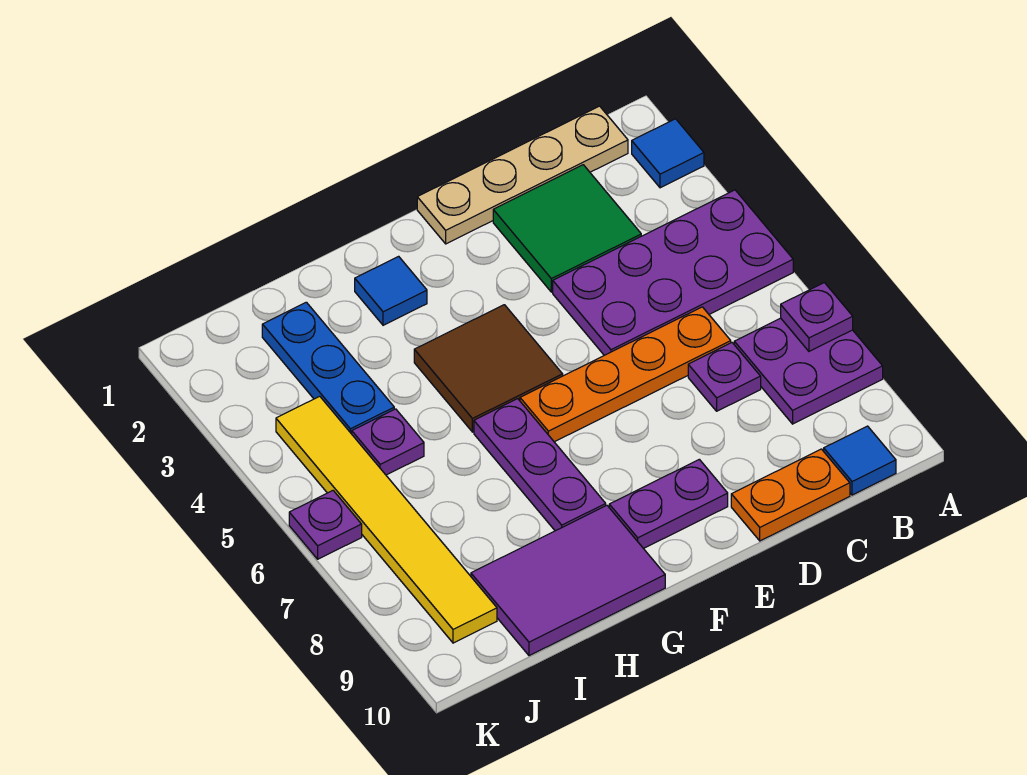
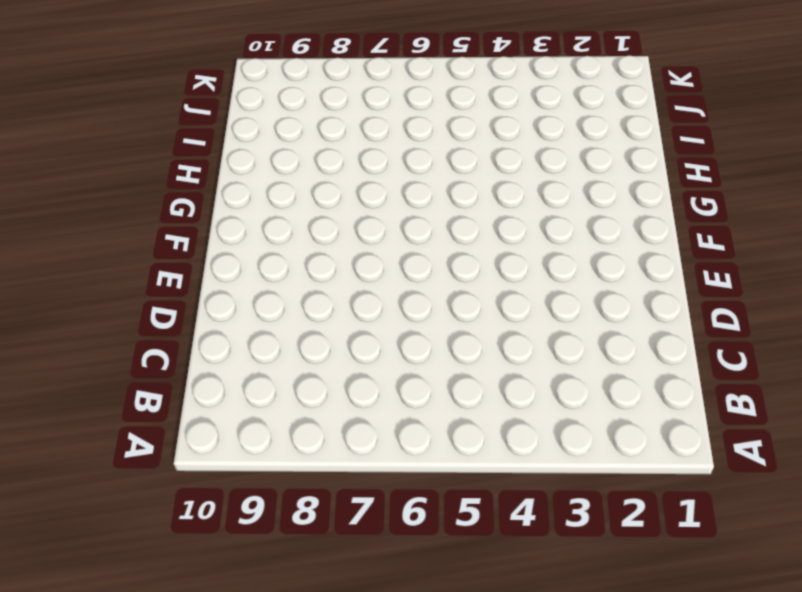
none -> blue tile A2 level 1
none -> purple plate A4:D5 level 1
none -> purple plate A7:B8 level 1

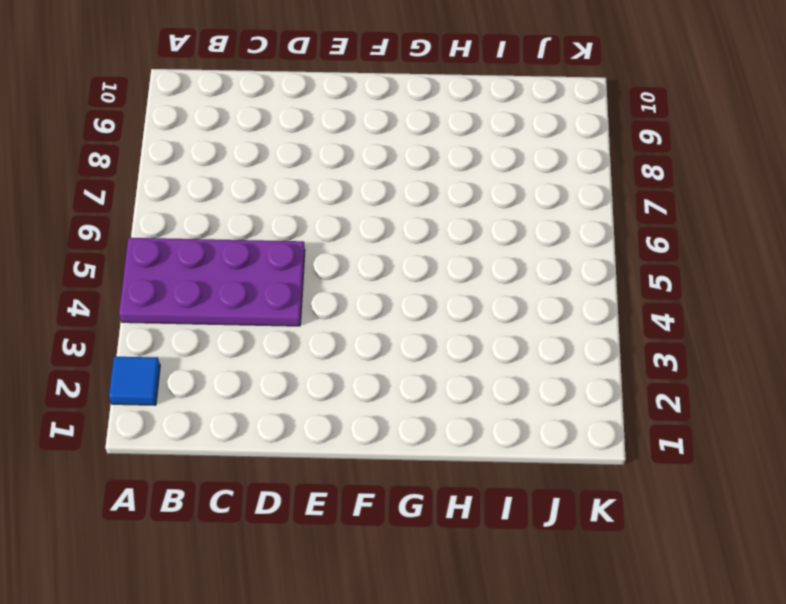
none -> purple plate A7:B8 level 1
none -> tan plate B1:E1 level 1
none -> blue tile B10 level 1

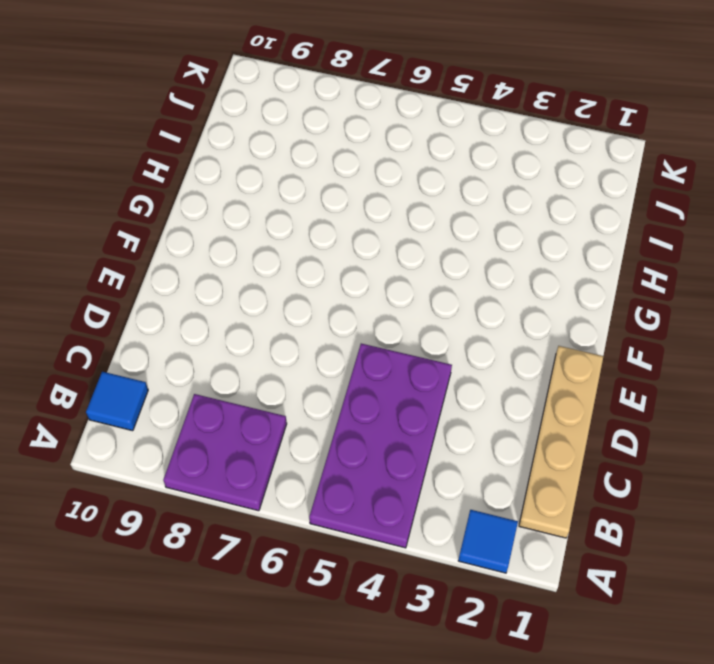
none -> green tile C2:D3 level 1
none -> orange plate C6:F6 level 1
none -> purple plate C7 level 1

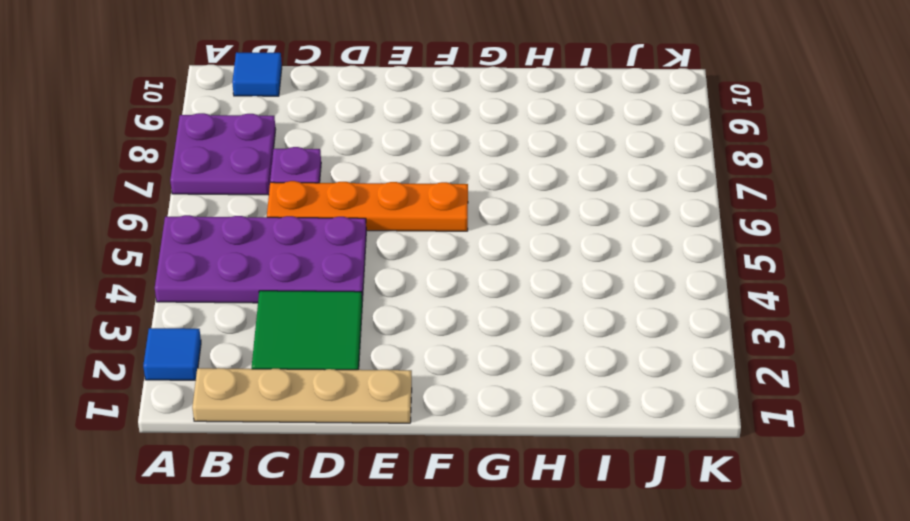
none -> orange plate C10:D10 level 1
none -> purple plate E9:F9 level 1
none -> brown tile F4:G5 level 1

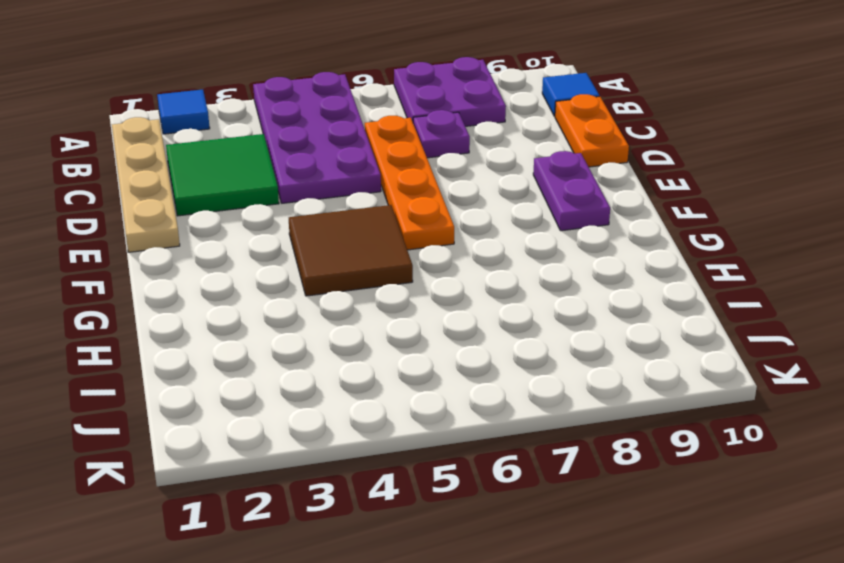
none -> blue tile G2 level 1
none -> purple plate G6:G8 level 1
none -> purple tile G9:I10 level 1

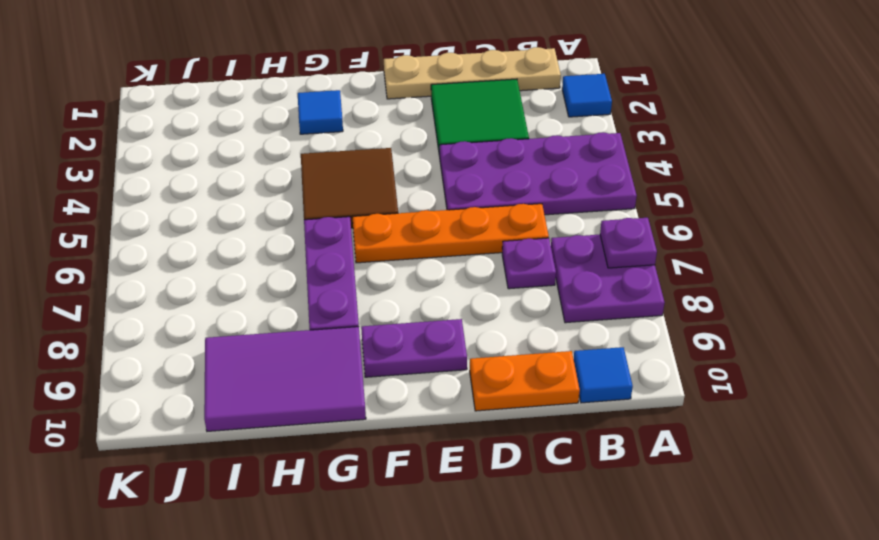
none -> blue plate I2:I4 level 1
none -> purple plate I5 level 1
none -> yellow tile J4:J9 level 1

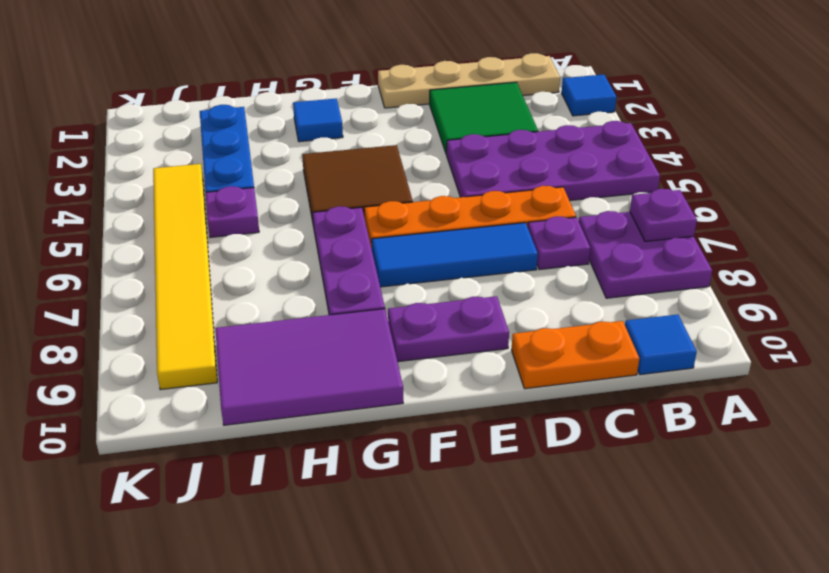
blue tile D7:F7 level 1 -> none
none -> purple plate K6 level 1

